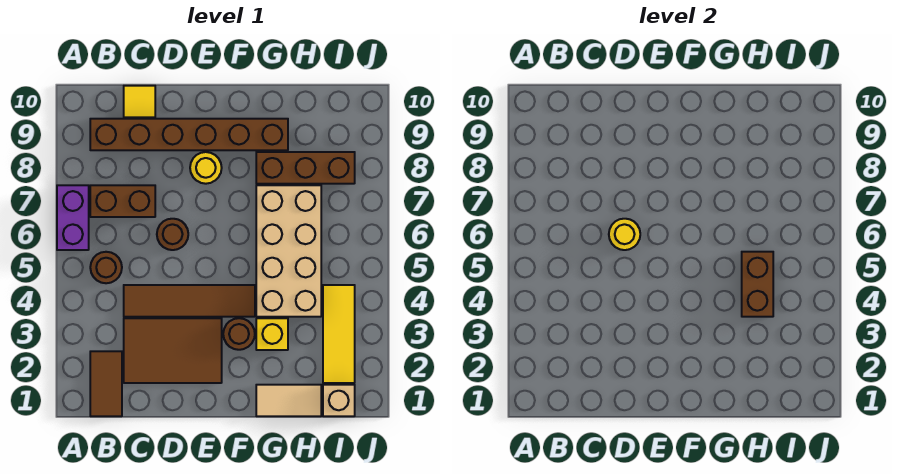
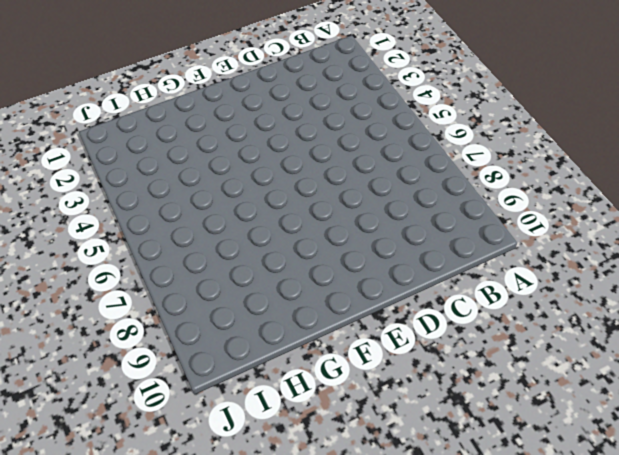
none -> purple brick A6:A7 level 1
none -> brown tile B1:B2 level 1
none -> brown round brick B5 level 1

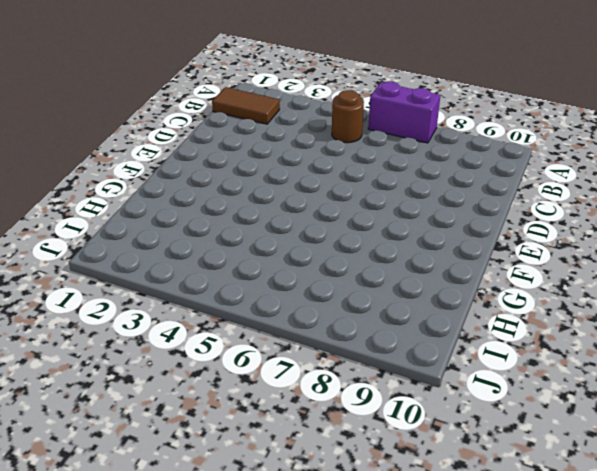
none -> brown brick B7:C7 level 1
none -> brown brick B9:G9 level 1
none -> brown tile C2:E3 level 1

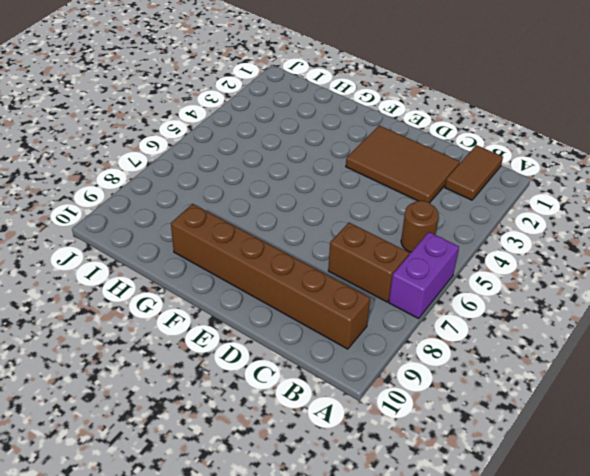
none -> brown tile C4:F4 level 1
none -> yellow tile C10 level 1
none -> brown round brick D6 level 1

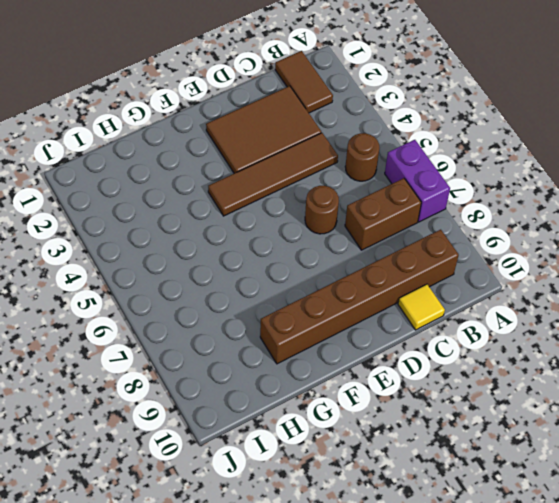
none -> yellow round brick E8 level 1
none -> brown round brick F3 level 1
none -> tan tile G1:H1 level 1

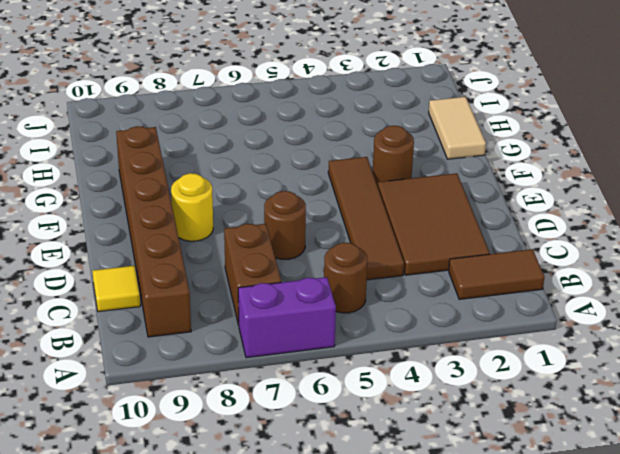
none -> yellow brick G3 level 1
none -> tan brick G4:H7 level 1
none -> brown brick G8:I8 level 1

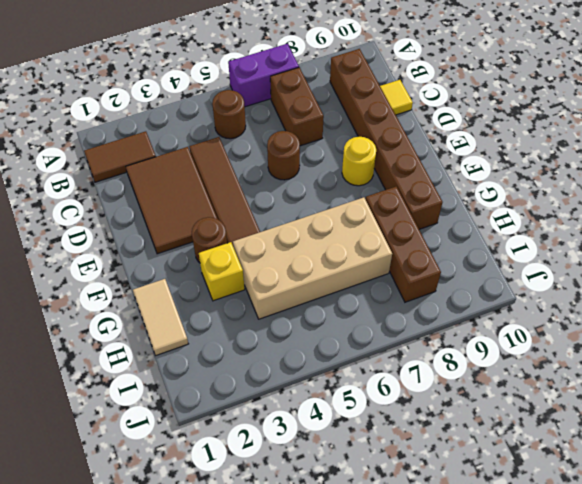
none -> tan brick I1 level 1
none -> yellow tile I2:I4 level 1
none -> yellow round brick D6 level 2

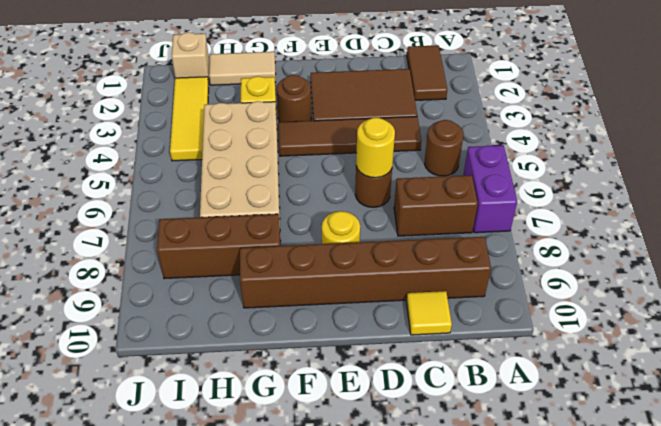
none -> brown brick H4:H5 level 2

